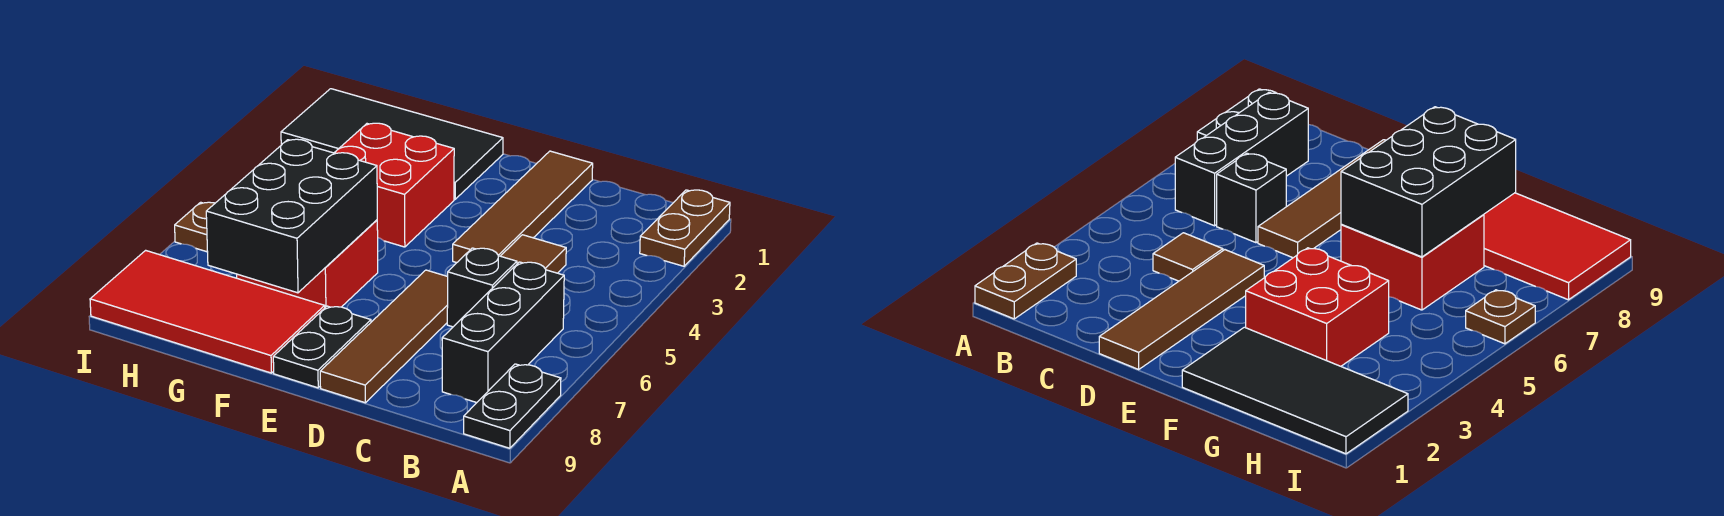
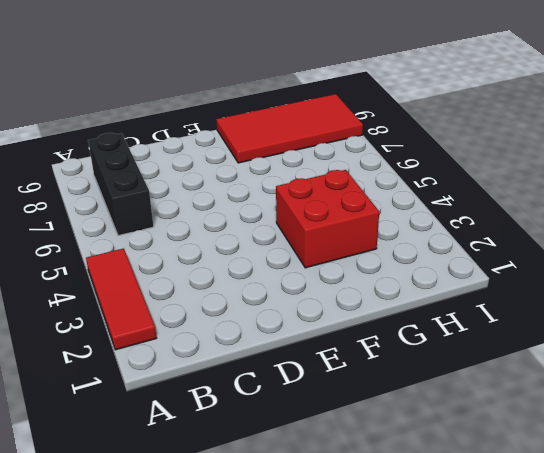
red tile A2:A4 level 1 -> brown plate A1:A2 level 1
none -> black plate A8:A9 level 1
none -> brown tile C4 level 1
none -> black brick C6 level 1

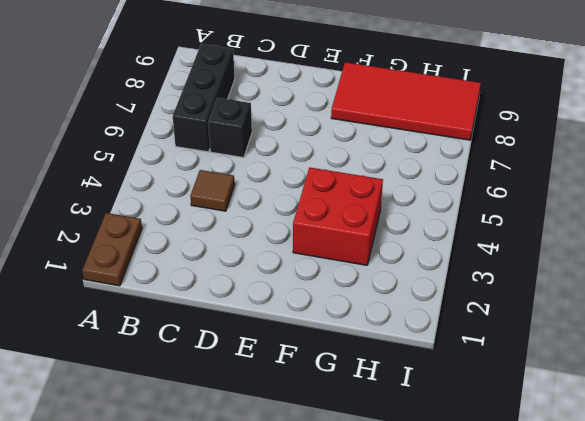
none -> black plate A8:A9 level 1
none -> brown tile D1:D4 level 1
none -> brown tile D6:D9 level 1

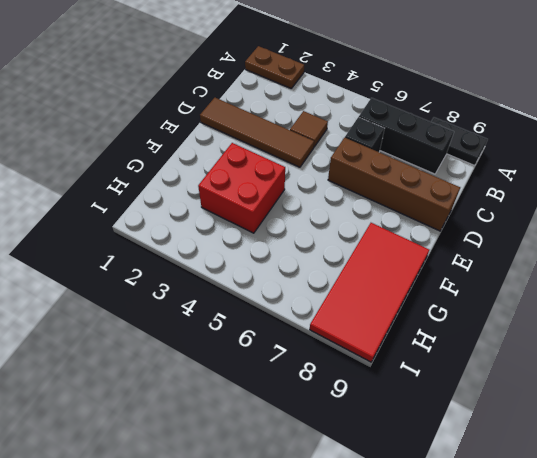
brown brick D6:D9 level 1 -> brown tile D6:D9 level 1
none -> black plate E8:E9 level 1
none -> black tile F1:I2 level 1
none -> red brick F6:G7 level 1

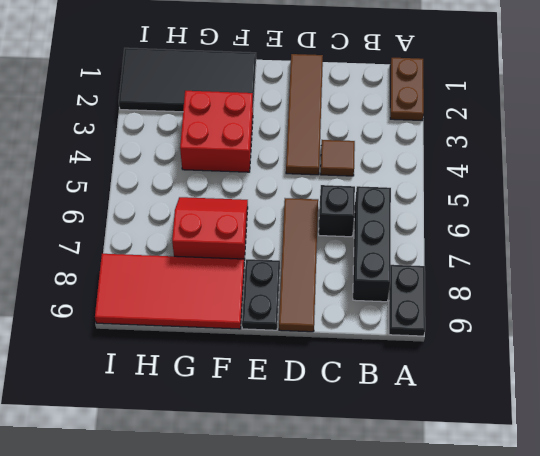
red slope F6:G7 level 1 top 7 -> red brick F6:G7 level 1
none -> brown plate I6 level 1
none -> black brick F6:G8 level 2

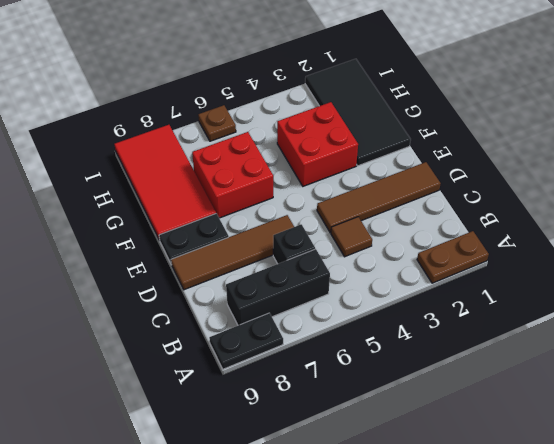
none -> black brick F6:G8 level 2

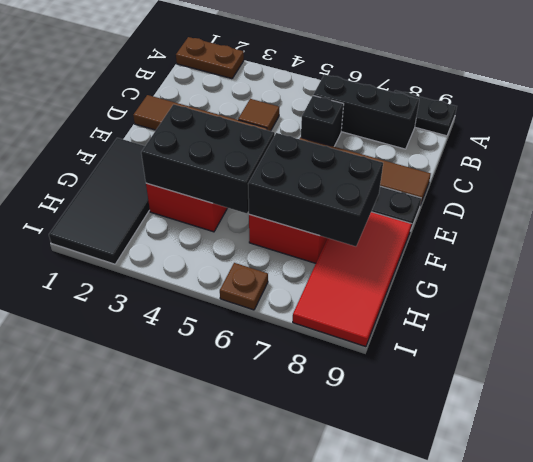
black brick F3:G5 level 2 -> none

